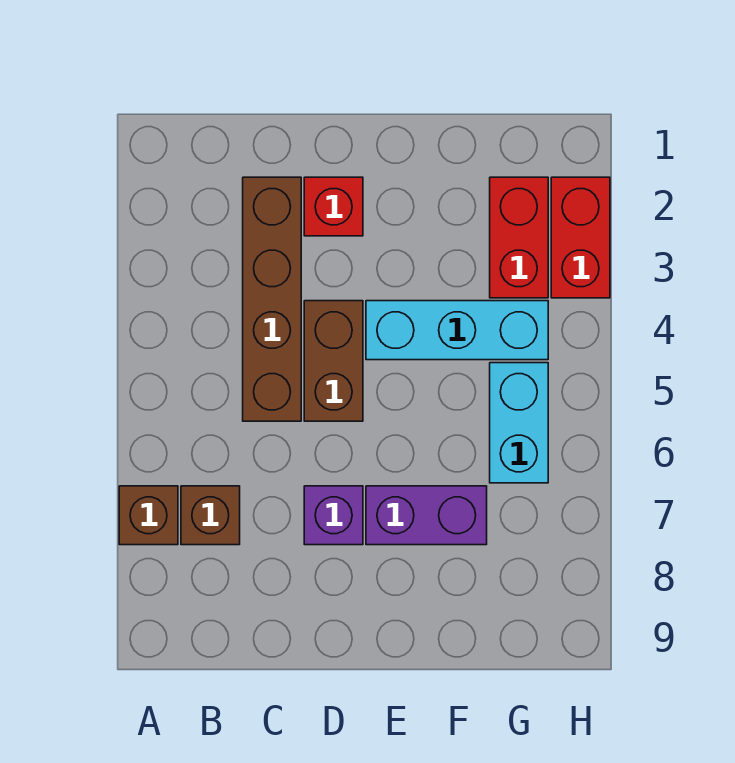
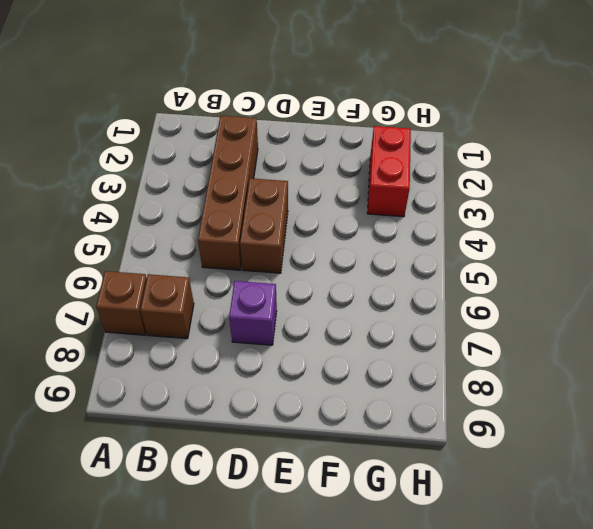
none -> red brick D2 level 1
none -> cyan brick E4:G4 level 1

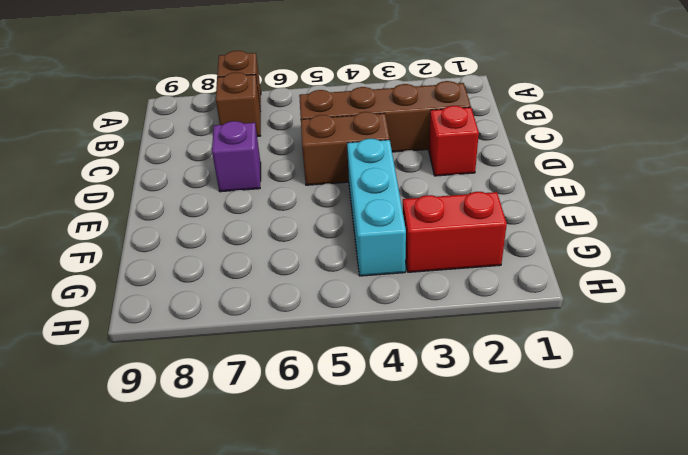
none -> purple brick E7:F7 level 1
none -> cyan brick G5:G6 level 1

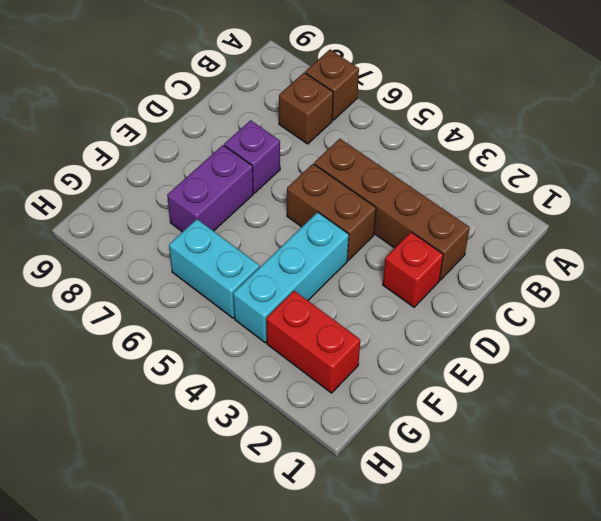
none -> red brick H2:H3 level 1

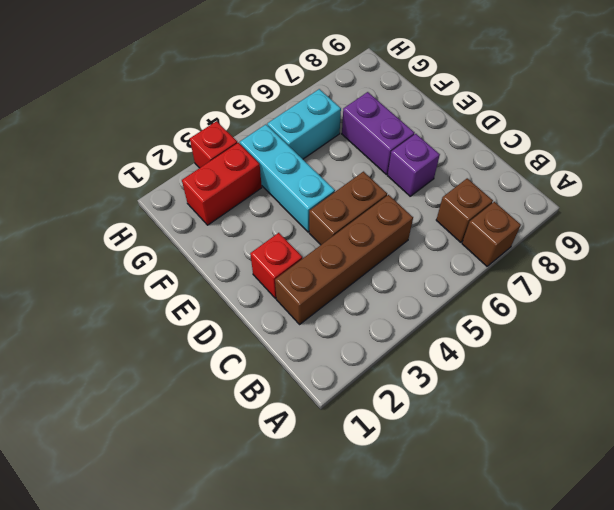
red brick H3 level 1 -> red brick H2:H3 level 1

